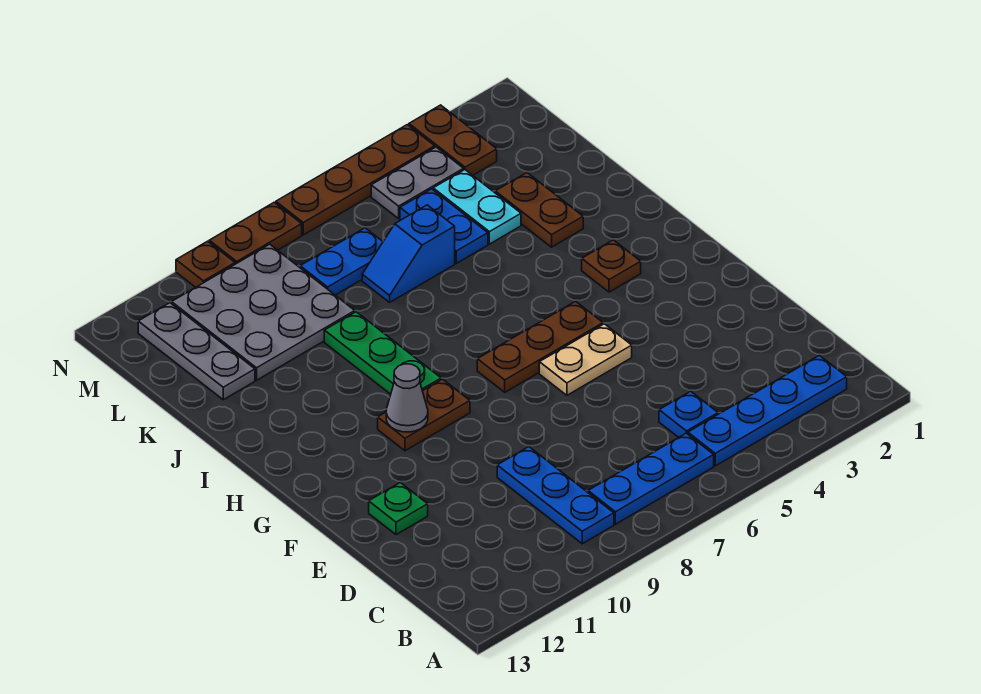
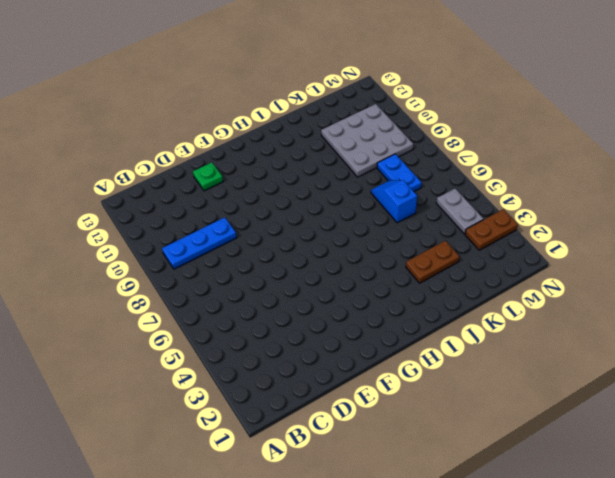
none -> blue plate B2:B5 level 1
none -> blue plate B6:B8 level 1
none -> blue plate C5 level 1

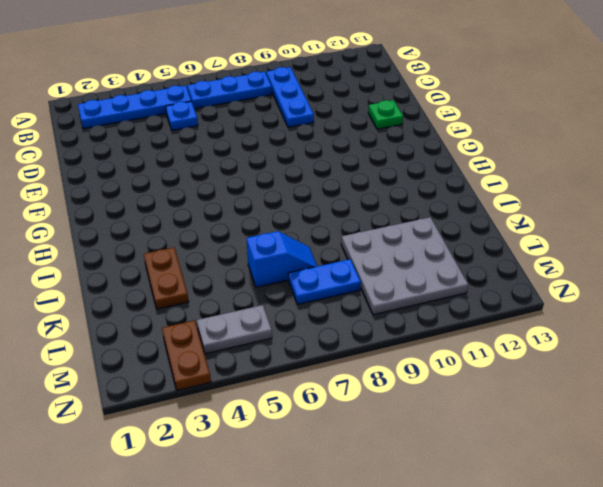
none -> tan plate F5:F6 level 1
none -> brown plate G5:G7 level 1
none -> brown plate G9:G10 level 1

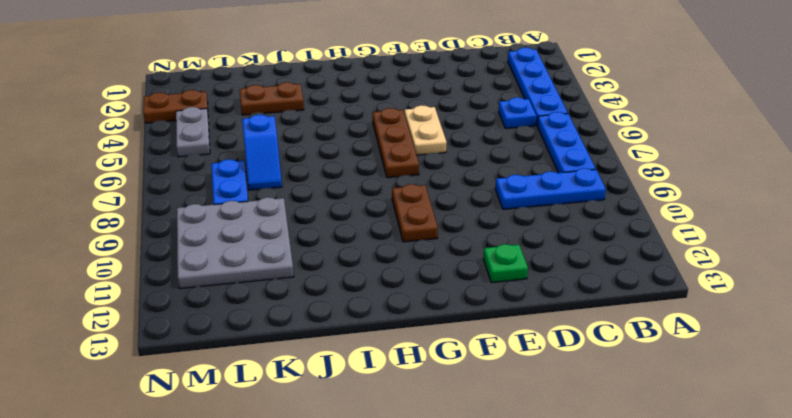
none -> brown plate H3 level 1
none -> green plate H9:J9 level 1
none -> cyan plate K4:L4 level 1

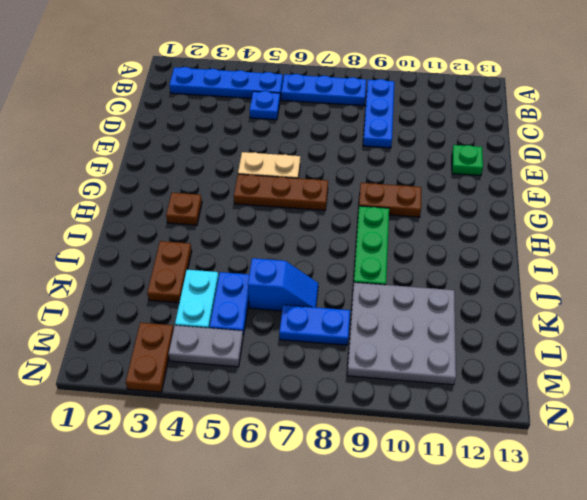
none -> grey plate K12:M12 level 1
none -> brown plate N4:N7 level 1
none -> brown plate N8:N9 level 1

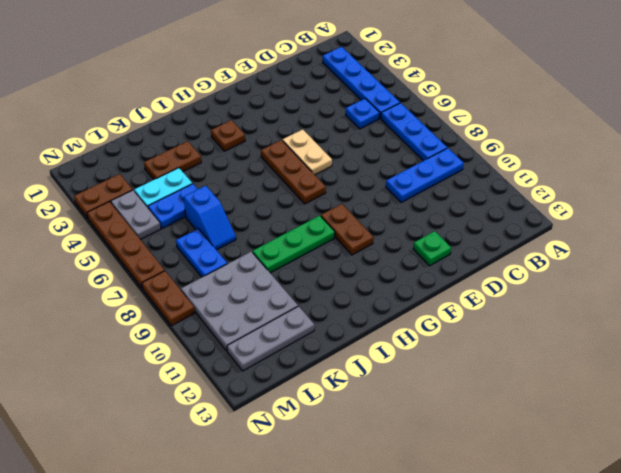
none -> brown plate N10 level 1
none -> grey cone G10 level 2

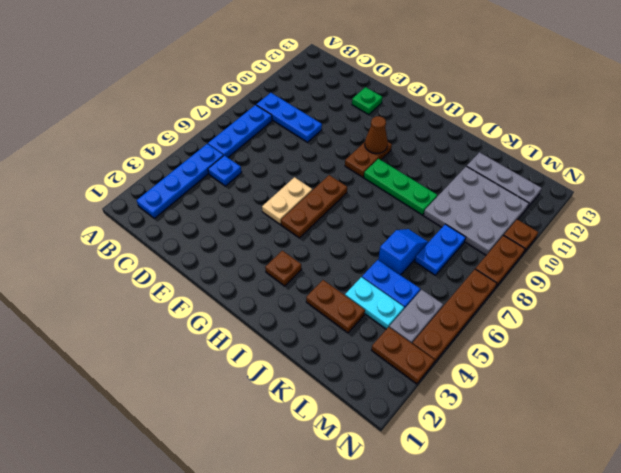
brown cone G10 level 2 -> grey cone G10 level 2

